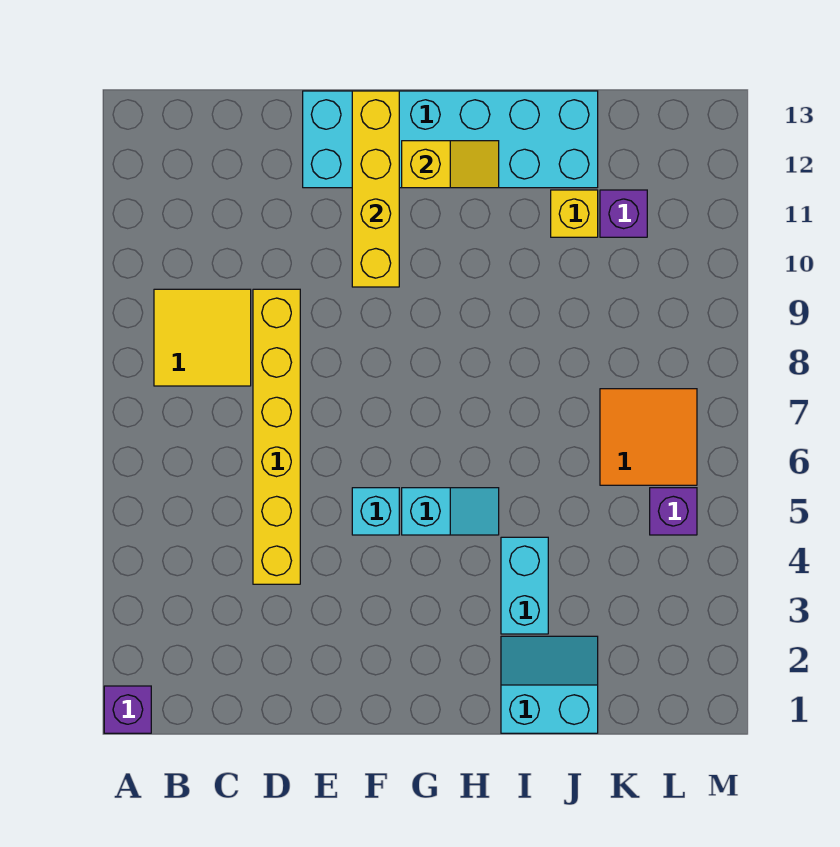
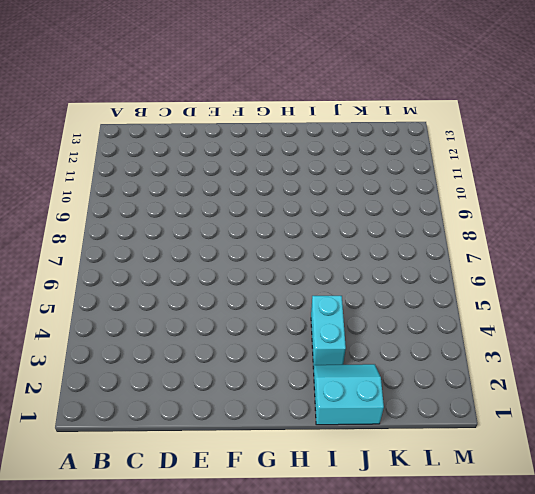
none -> purple brick A1 level 1
none -> yellow tile B8:C9 level 1
none -> yellow brick D4:D9 level 1

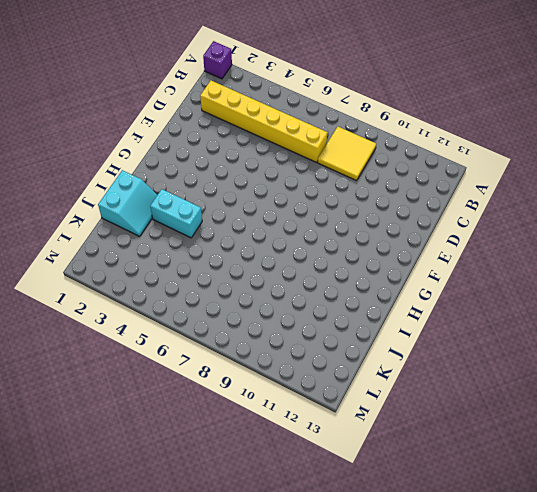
yellow brick C2:C7 level 1 -> yellow brick D4:D9 level 1
none -> cyan brick E12:J13 level 1
none -> cyan brick F5 level 1
none -> cyan slope G5:H5 level 1 top G

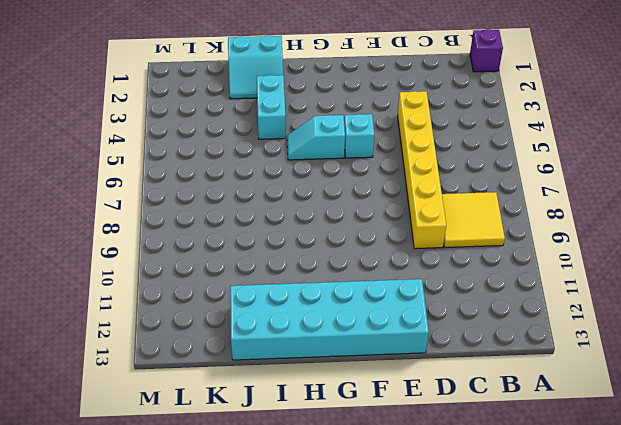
none -> yellow brick J11 level 1
none -> orange tile K6:L7 level 1
none -> purple brick K11 level 1

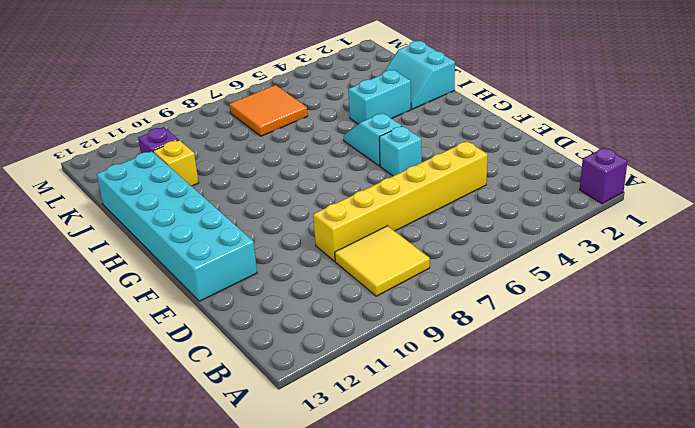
none -> purple brick L5 level 1
none -> yellow brick F10:F13 level 2
none -> yellow slope G12:H12 level 2 top G

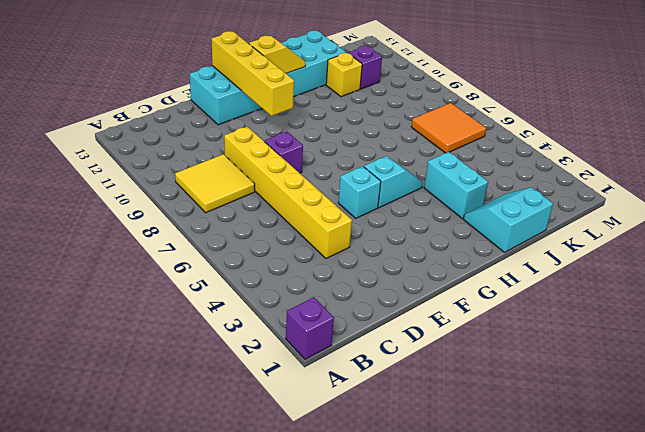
purple brick E8 level 1 -> purple brick L5 level 1

